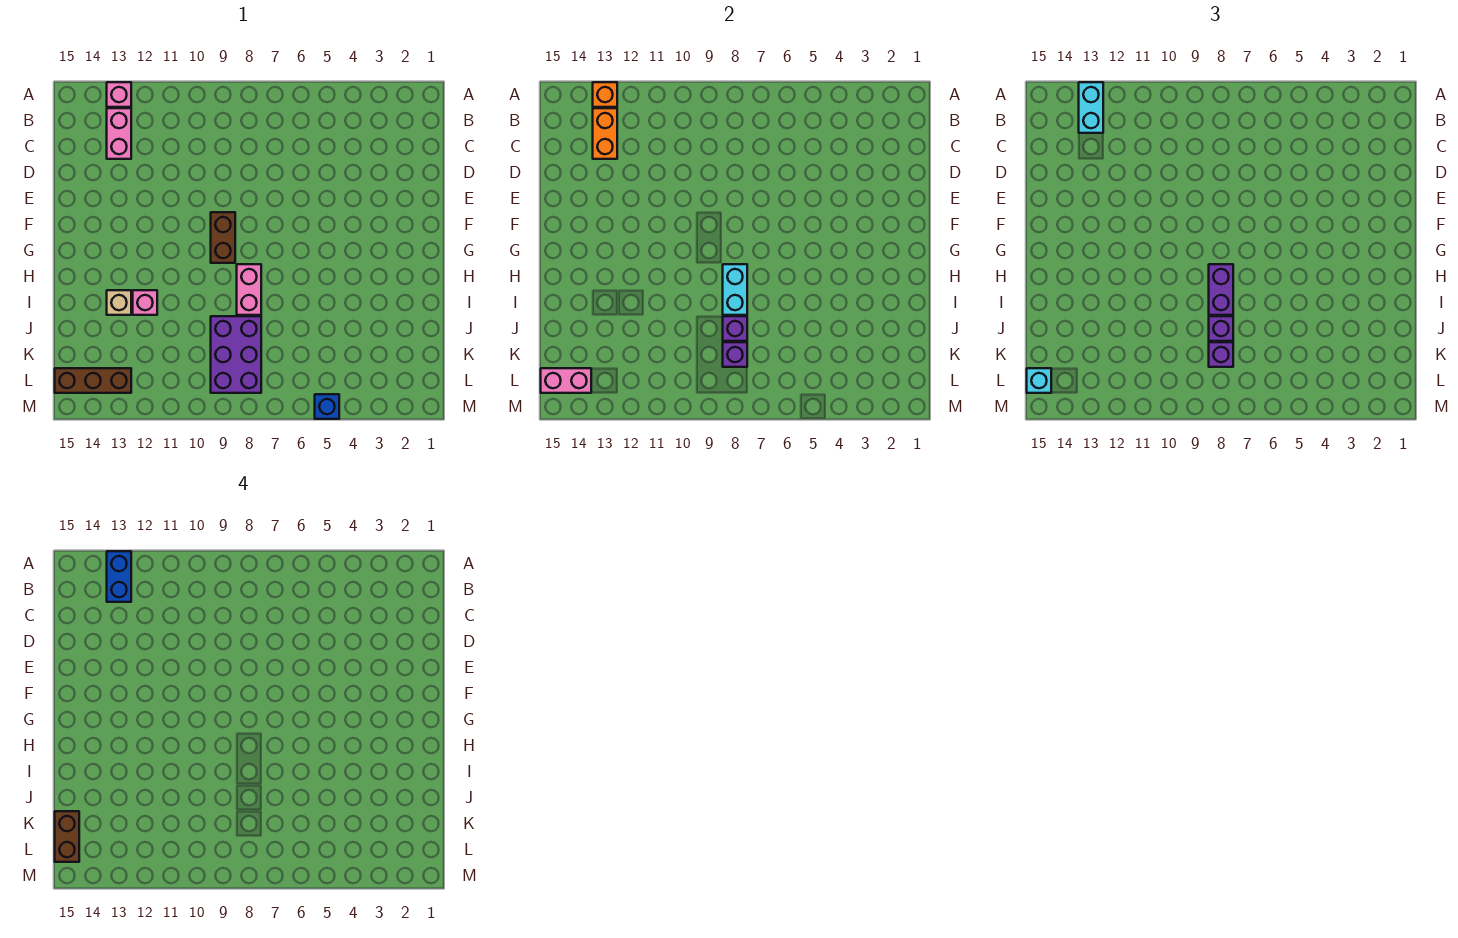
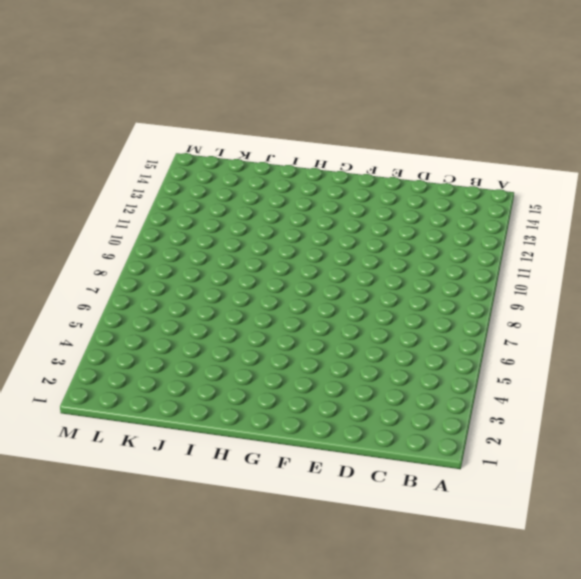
none -> pink brick A13 level 1
none -> pink brick B13:C13 level 1
none -> brown brick F9:G9 level 1

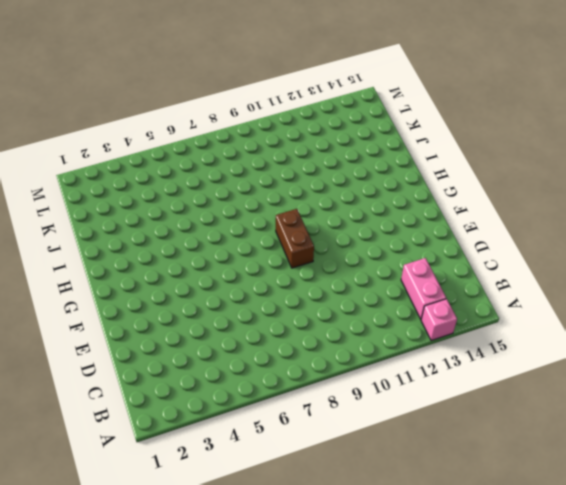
none -> pink brick H8:I8 level 1
none -> pink brick I12 level 1
none -> tan brick I13 level 1

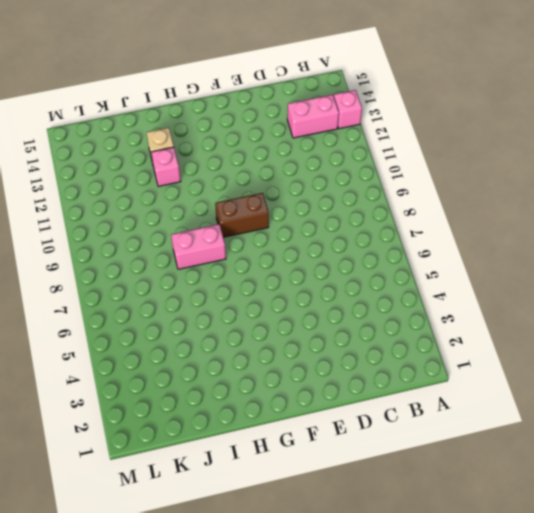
none -> purple brick J8:L9 level 1
none -> brown brick L13:L15 level 1
none -> blue brick M5 level 1

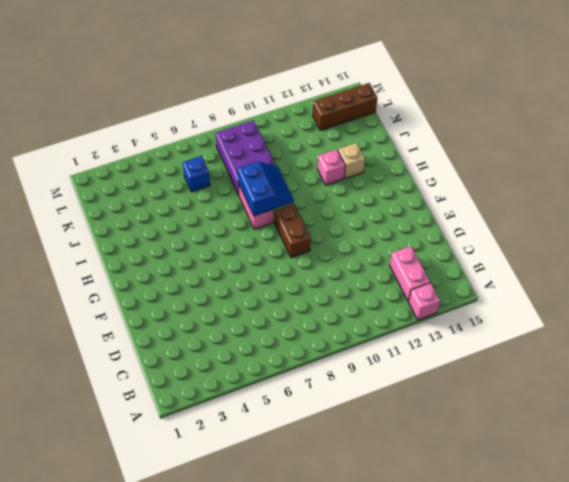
blue slope H8:I9 level 2 top 8 -> cyan brick H8:I8 level 2
blue brick K6 level 1 -> blue brick M5 level 1
none -> orange brick A13 level 2
none -> orange brick B13:C13 level 2
none -> purple brick J8 level 2

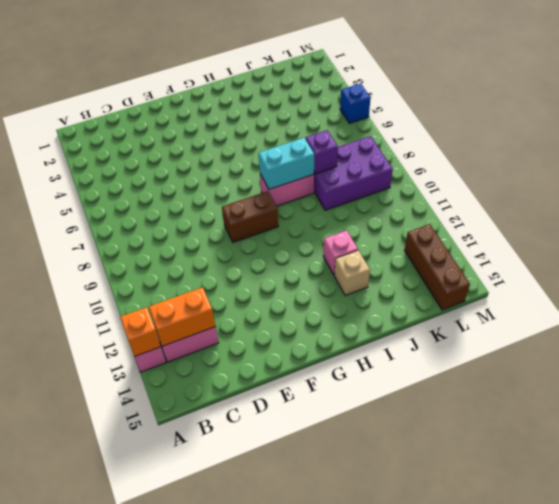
none -> purple brick K8 level 2
none -> pink brick L14:L15 level 2
none -> cyan brick A13:B13 level 3

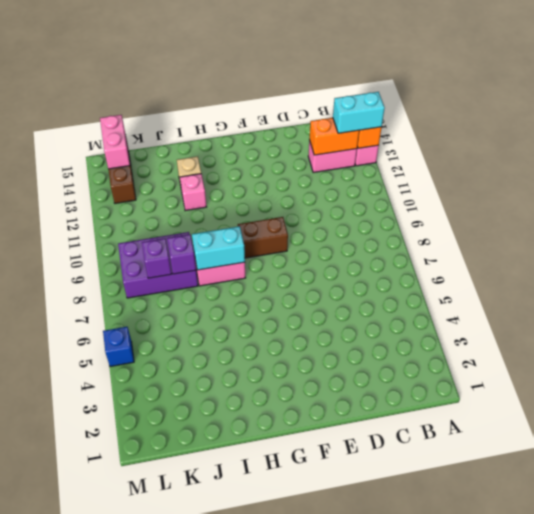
none -> purple brick H8:I8 level 3
none -> purple brick J8 level 3
none -> purple brick K8 level 3

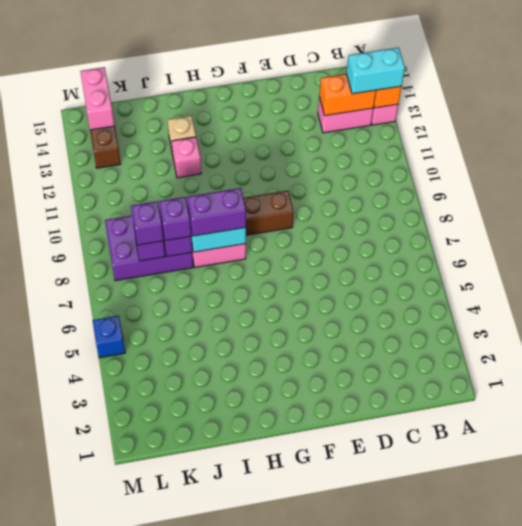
none -> cyan brick L15 level 3
none -> blue brick A13:B13 level 4
none -> brown brick K15:L15 level 4

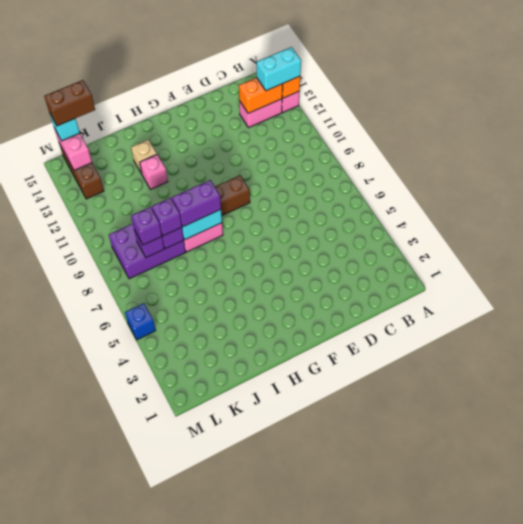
none -> blue brick A13:B13 level 4

